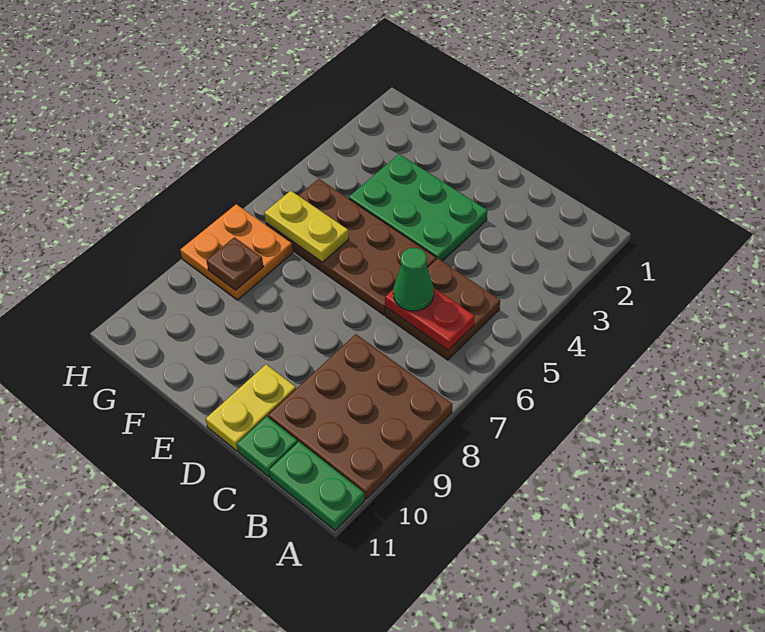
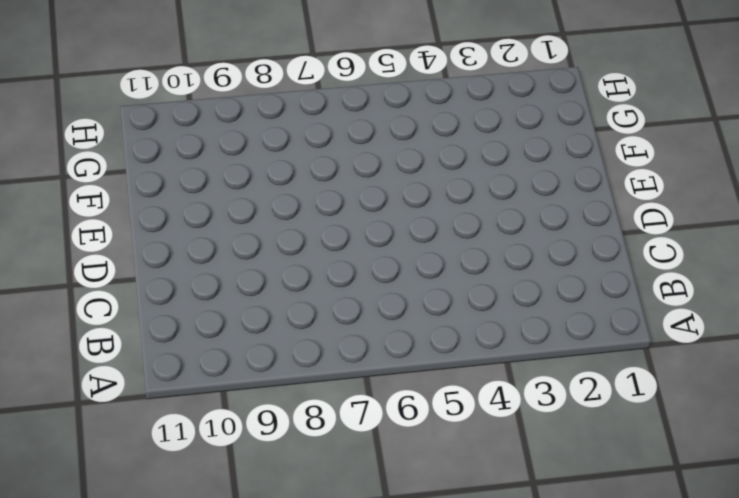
none -> brown plate A8:C10 level 1
none -> green plate A11:B11 level 1
none -> brown plate B5:C6 level 1

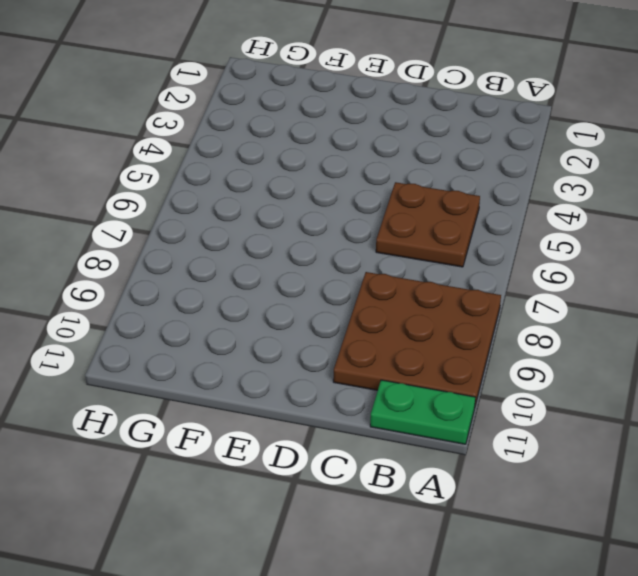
none -> green plate C11 level 1
none -> green plate D3:F4 level 1
none -> brown plate D5:G6 level 1

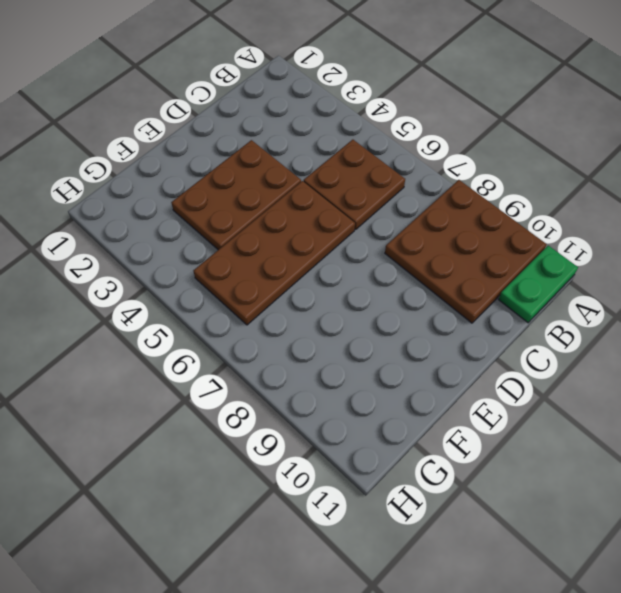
brown plate D3:F4 level 1 -> green plate D3:F4 level 1
none -> green plate C11 level 1
none -> yellow plate D10:D11 level 1
none -> orange plate G7:H8 level 1

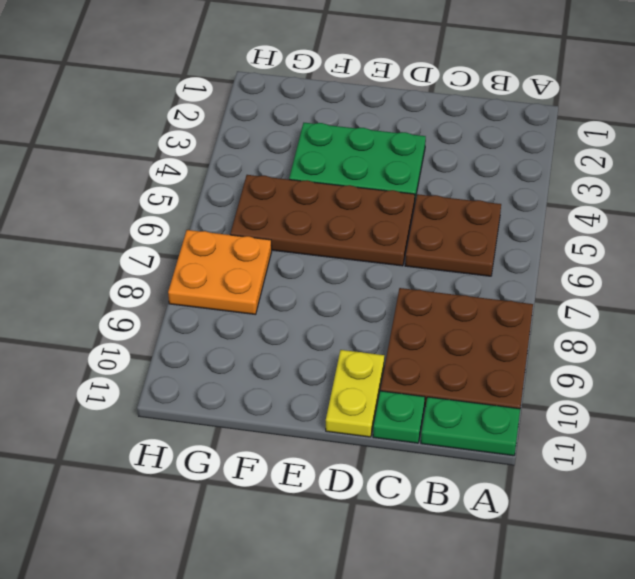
none -> red plate B6:C6 level 2
none -> yellow plate F6:G6 level 2
none -> brown plate G8 level 2

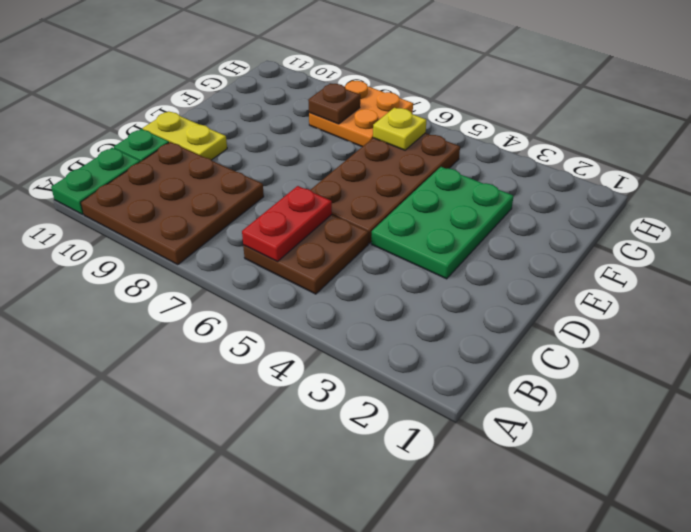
yellow plate G6 level 2 -> yellow plate F6:G6 level 2
none -> green cone C6 level 3

